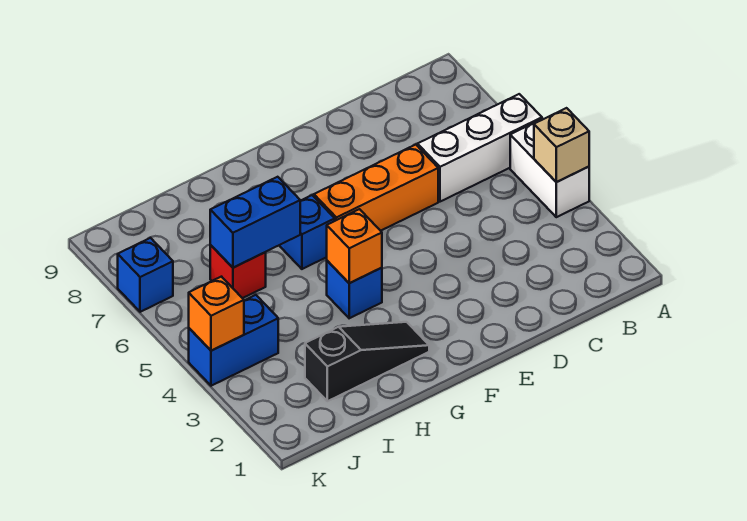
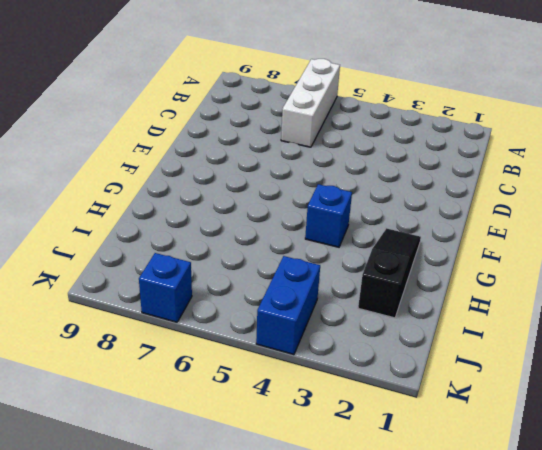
none -> white brick A4:A5 level 1
none -> orange brick D6:F6 level 1
none -> blue brick G6 level 1

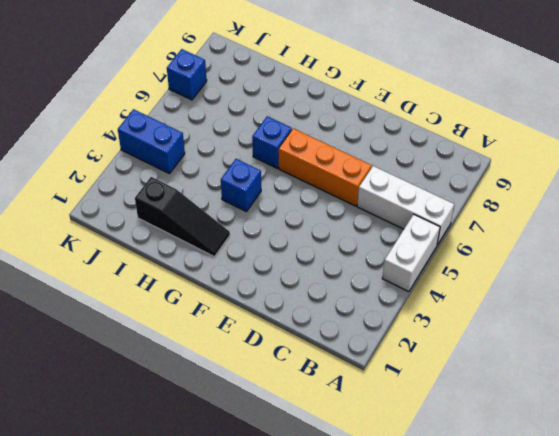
none -> red brick I6 level 1
none -> tan brick A4 level 2
none -> orange brick G4 level 2

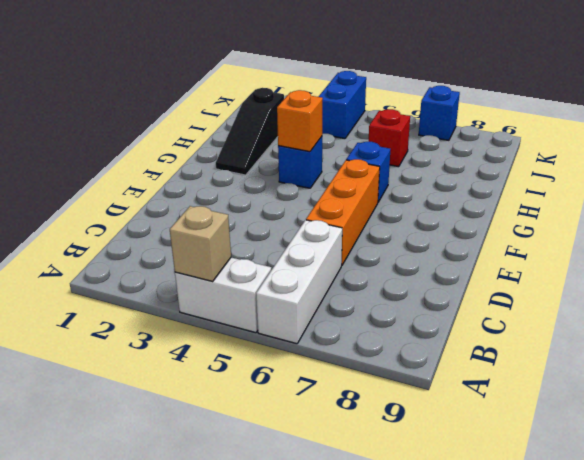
none -> blue brick H6:I6 level 2
none -> orange brick K4 level 2

